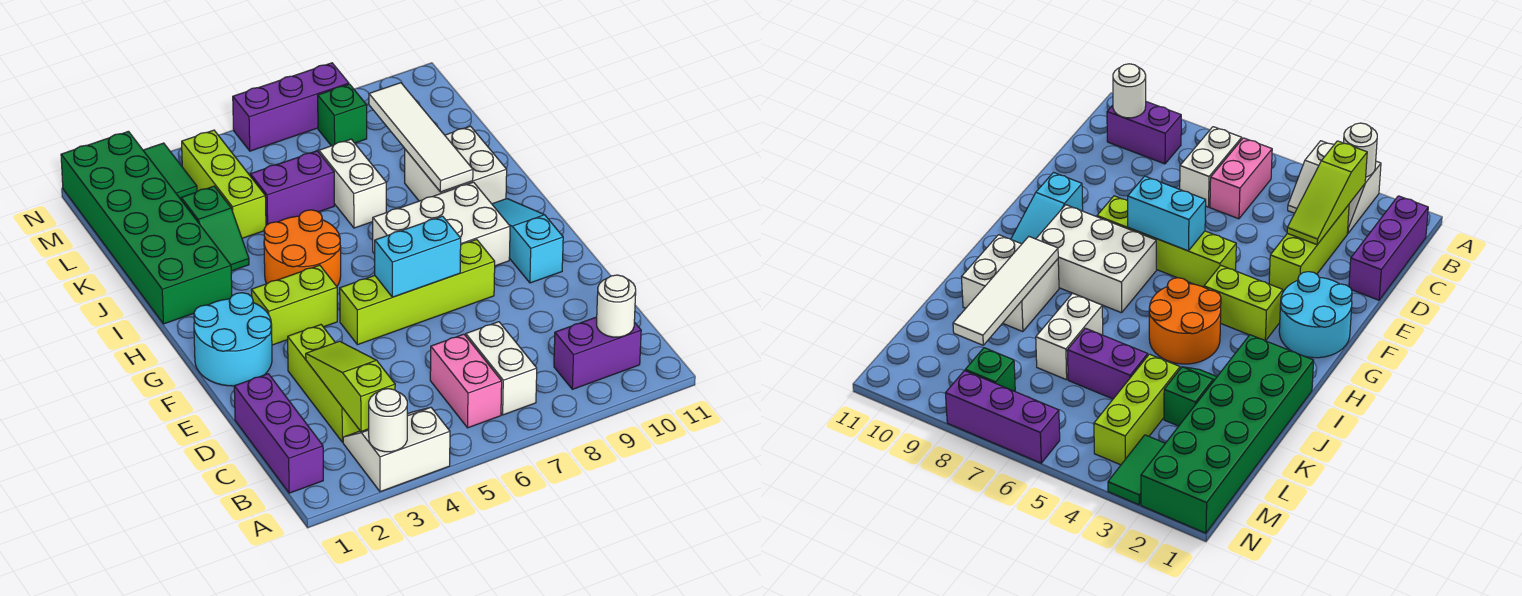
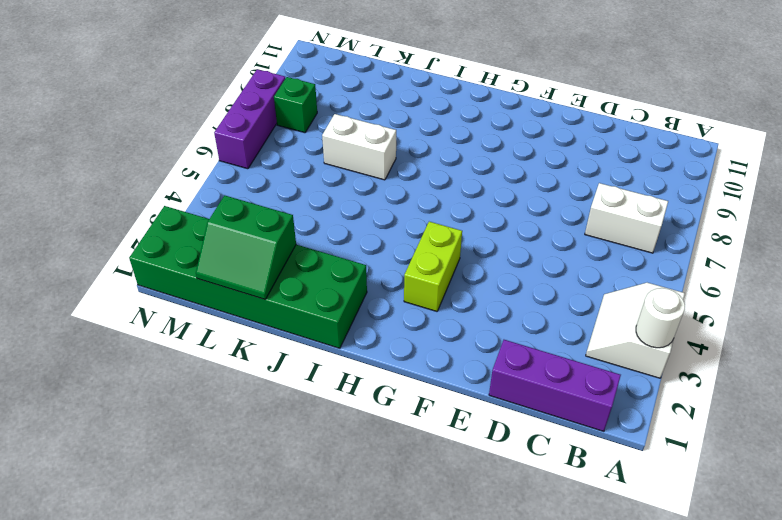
green slope K1:L2 level 2 top 2 -> none
none -> pink brick B6:C6 level 1
none -> purple brick B9:B10 level 1
none -> lime brick C3:E3 level 1

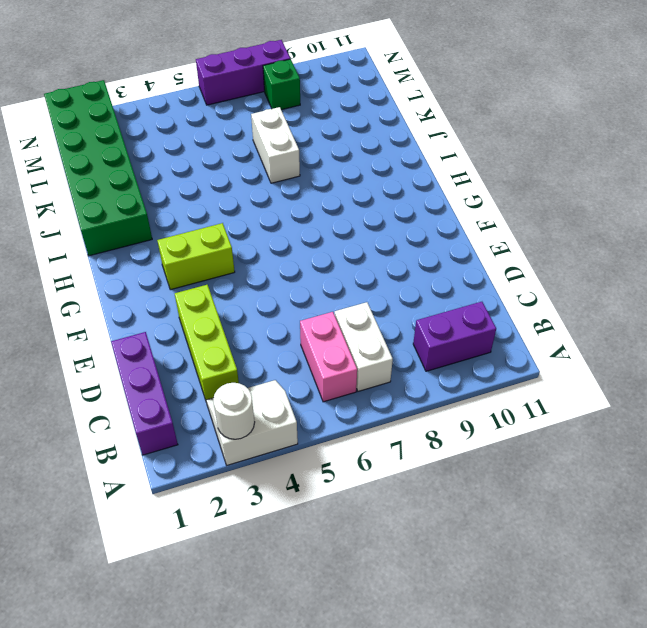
none -> cyan round brick F1:G2 level 1
none -> lime brick F5:F8 level 1
none -> cyan slope F10:H10 level 1 top F

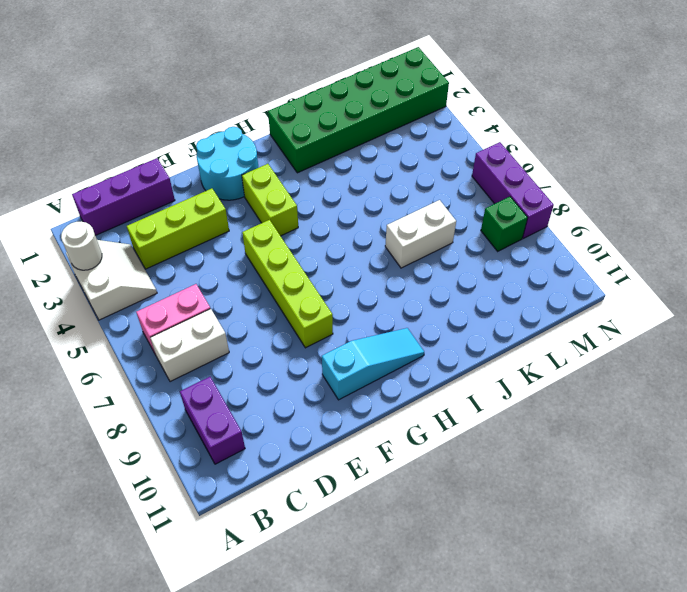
none -> white brick G7:H9 level 1
none -> orange round brick H4:I5 level 1
none -> white brick I9:J10 level 1

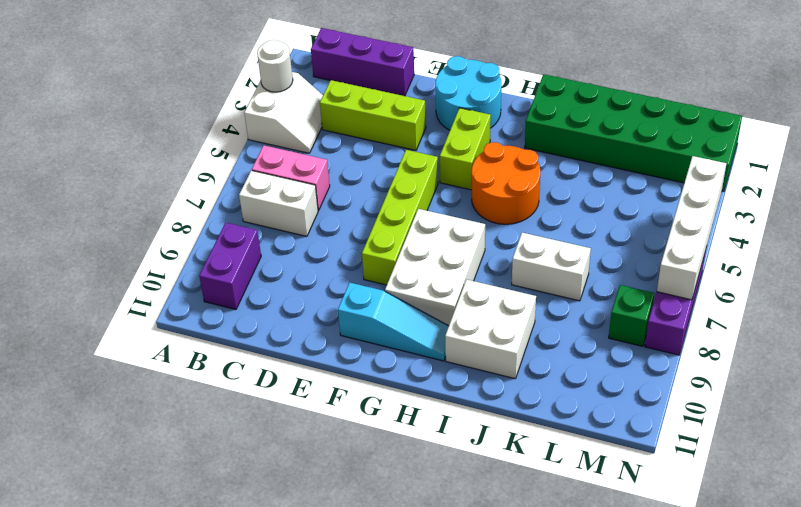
white brick N4:N7 level 2 -> none
none -> green slope J3:K3 level 1 top K
none -> lime brick K4:M4 level 1
none -> purple brick K5:K6 level 1

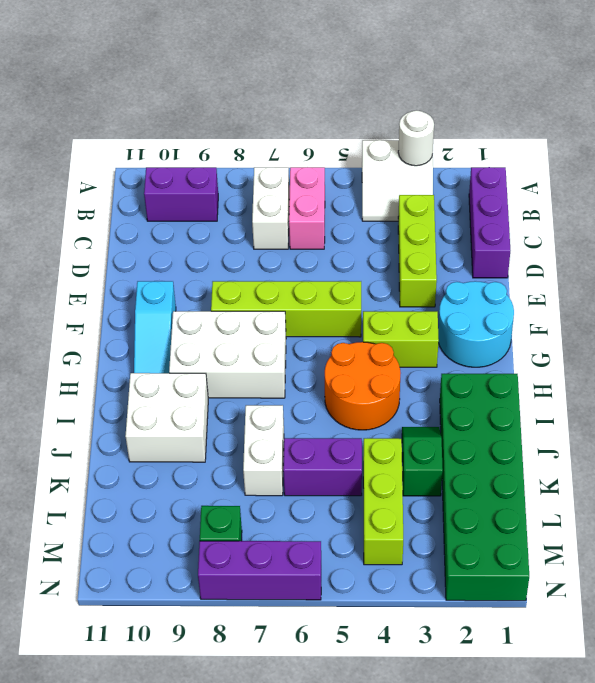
none -> green tile M3:N3 level 1
none -> lime slope B3:D3 level 2 top B
none -> white round brick B10 level 2

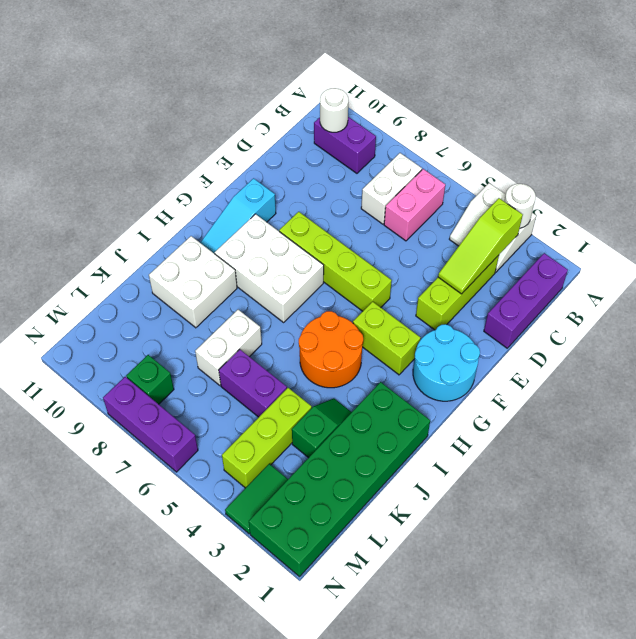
none -> cyan brick F6:F7 level 2
none -> white tile I9:L9 level 2

